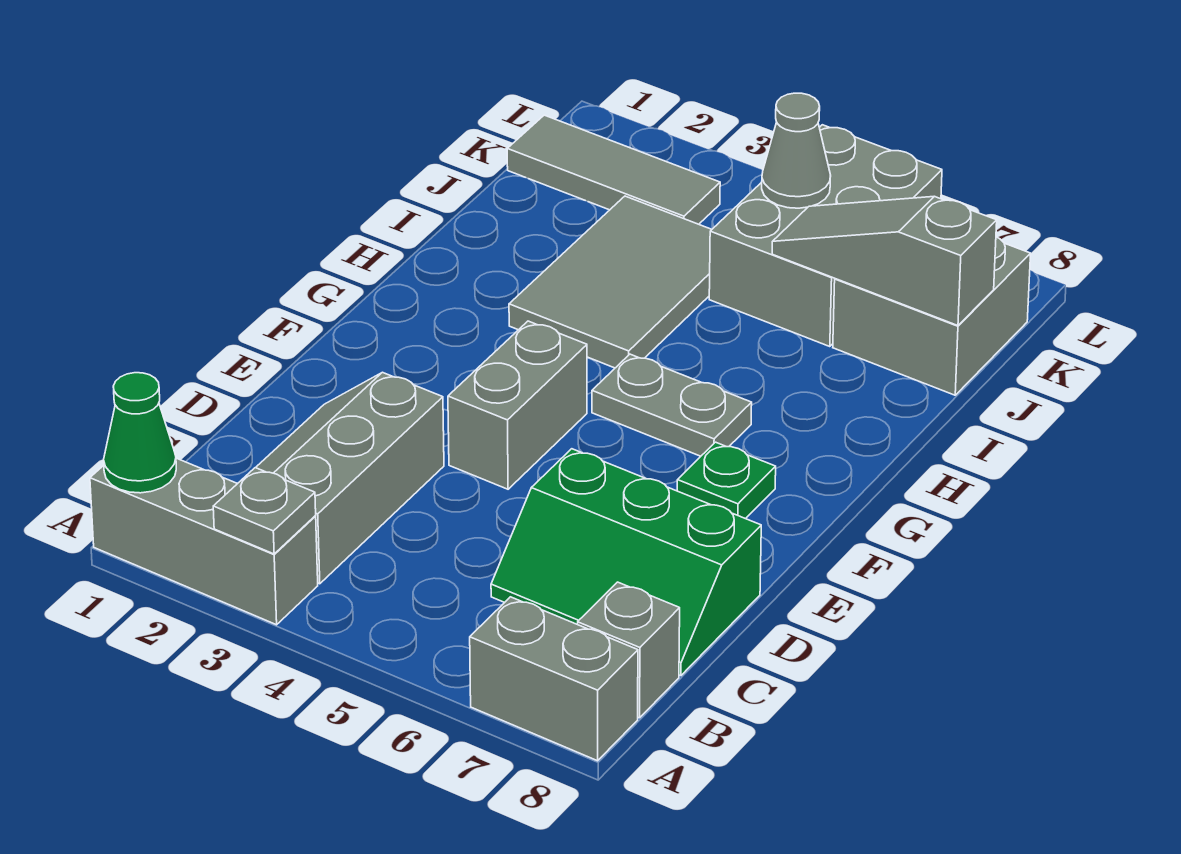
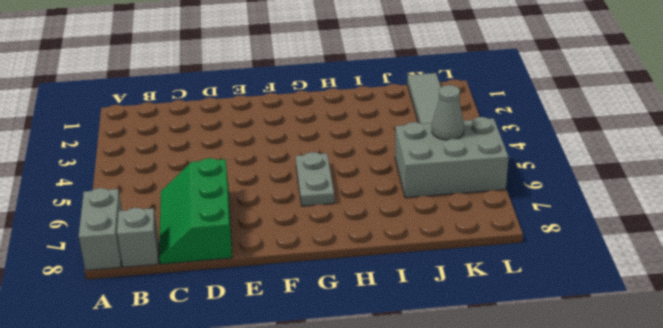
none -> grey brick A1:A3 level 1
none -> grey slope B2:D3 level 1 top 3
none -> grey brick E4:F4 level 1

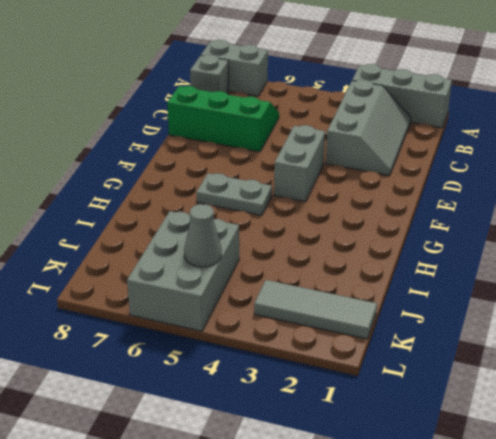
none -> green plate F7 level 1
none -> grey tile H3:J4 level 1
none -> grey brick J7:K8 level 1

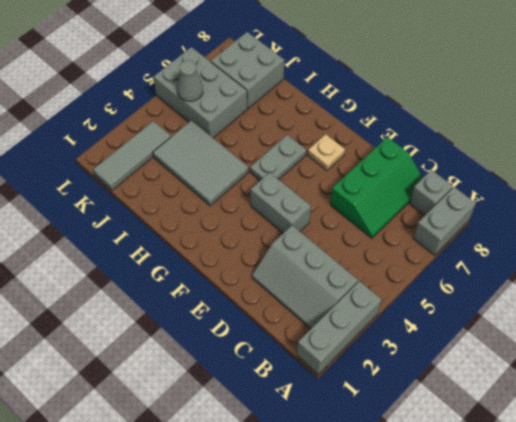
tan plate F7 level 1 -> green plate F7 level 1
none -> green cone A1 level 2
none -> grey plate A3 level 2
none -> grey slope J6:J8 level 2 top 8

